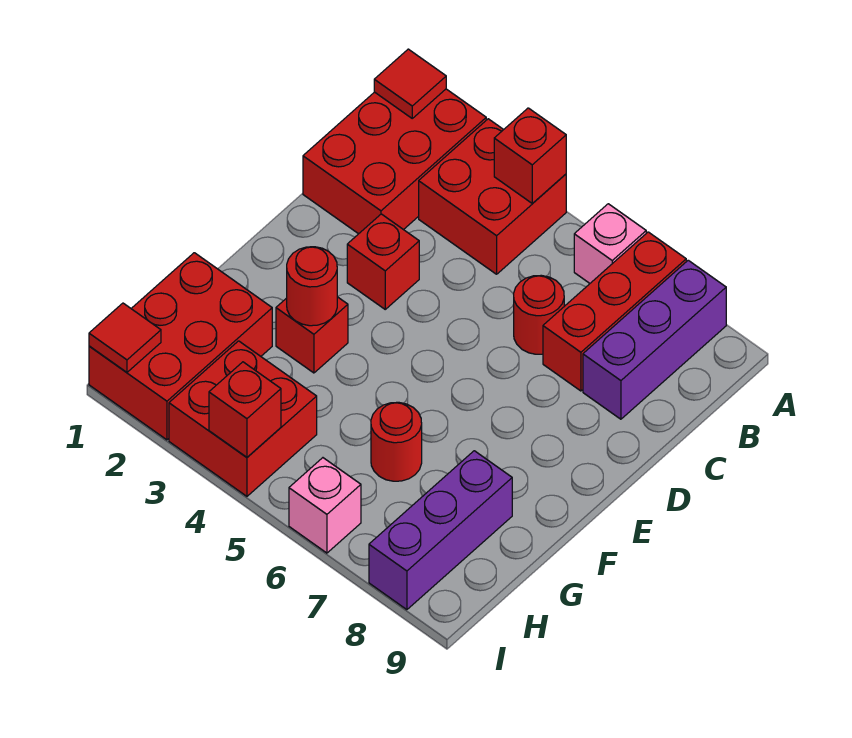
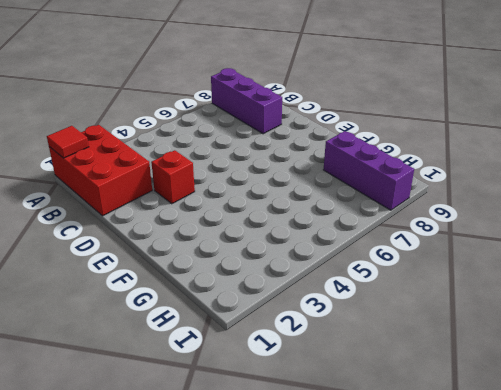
none -> red brick A3:B4 level 1
none -> pink brick A6 level 1
none -> red brick A7:C7 level 1

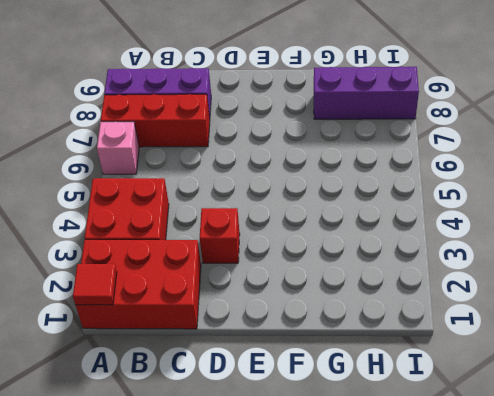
none -> red round brick C6 level 1
none -> red brick F3 level 1
none -> red brick G1:I2 level 1

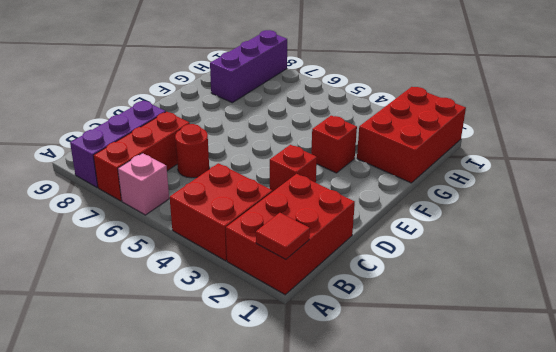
none -> red round brick G6 level 1
none -> red brick H3:I4 level 1
none -> pink brick I6 level 1

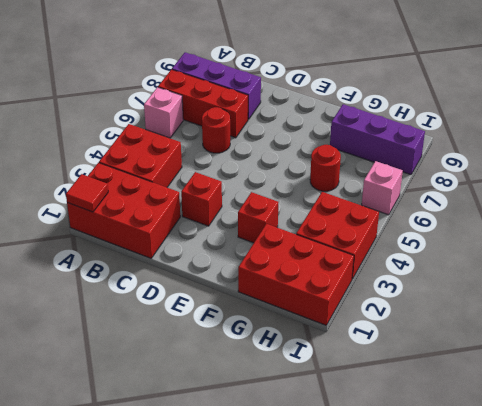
none -> red brick A4 level 2
none -> red round brick F3 level 2
none -> red tile I1 level 2

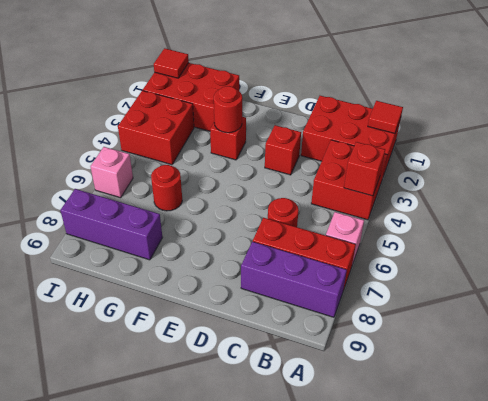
none -> red brick I4 level 2

